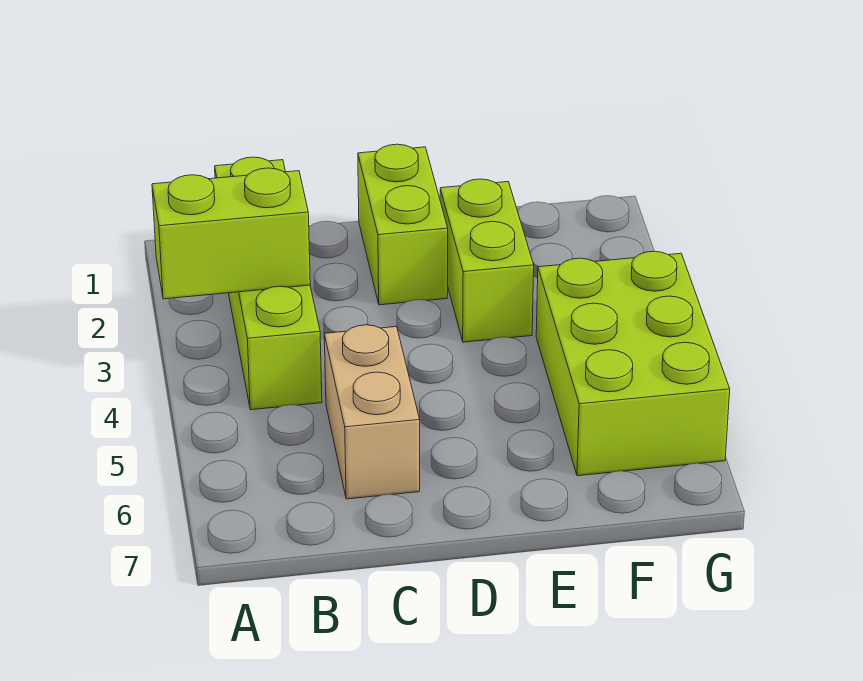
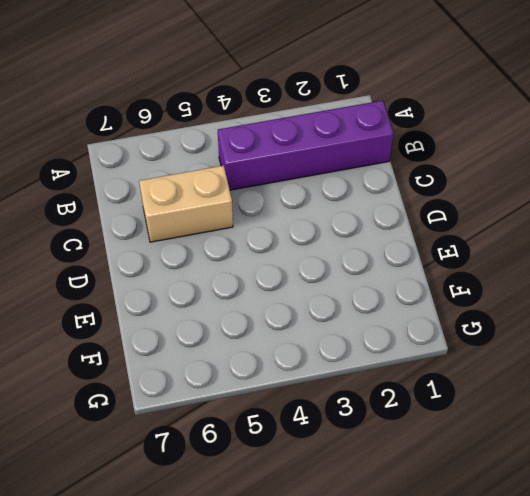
purple brick B1:B4 level 1 -> lime brick B1:B4 level 1
none -> lime brick D1:D2 level 1
none -> lime brick E2:E3 level 1

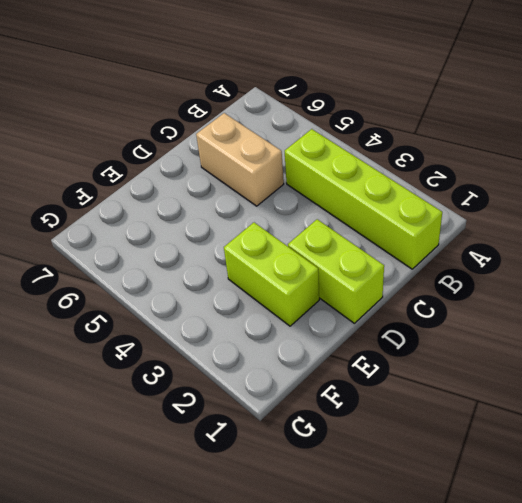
none -> lime brick F4:G6 level 1
none -> lime brick A3:B3 level 2

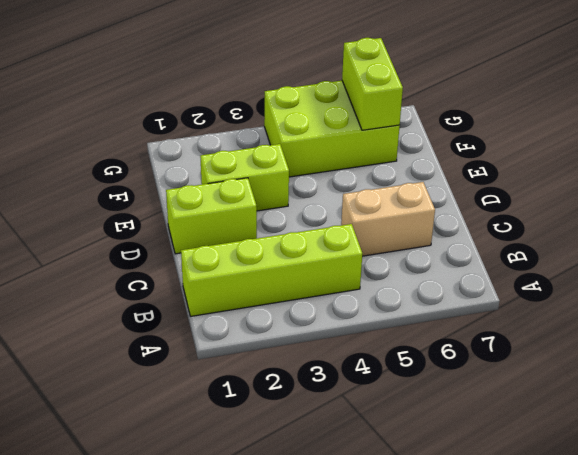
lime brick F6:G6 level 2 -> lime brick A3:B3 level 2

